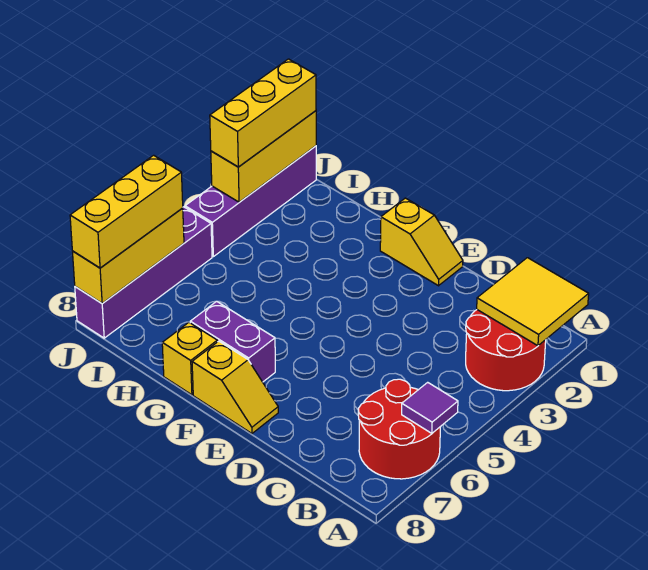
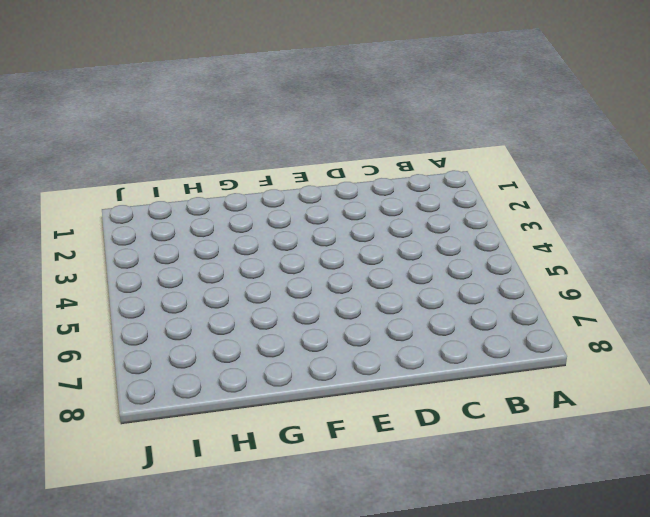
none -> red round brick A2:B3 level 1
none -> red round brick A6:B7 level 1
none -> yellow slope E1:F1 level 1 top F

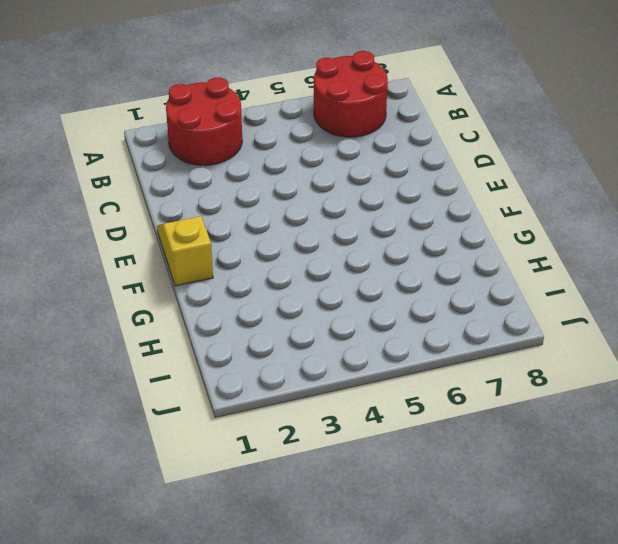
none -> yellow slope E8:F8 level 1 top F
none -> purple brick F7:G7 level 1
none -> yellow brick G8 level 1

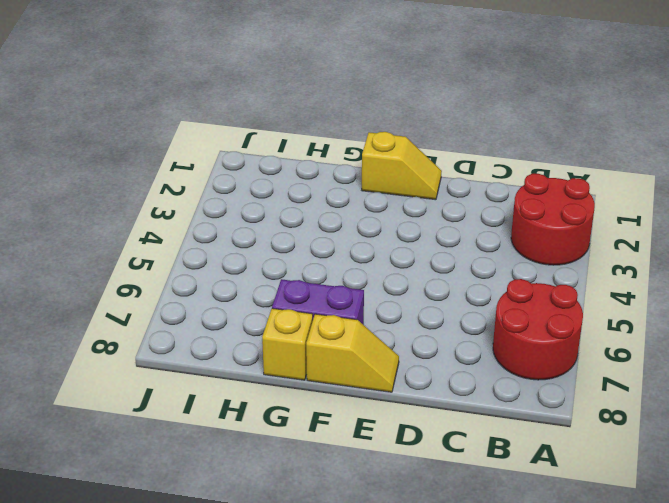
none -> purple brick J1:J4 level 1
none -> purple brick J5:J8 level 1
none -> yellow tile A1:B2 level 2

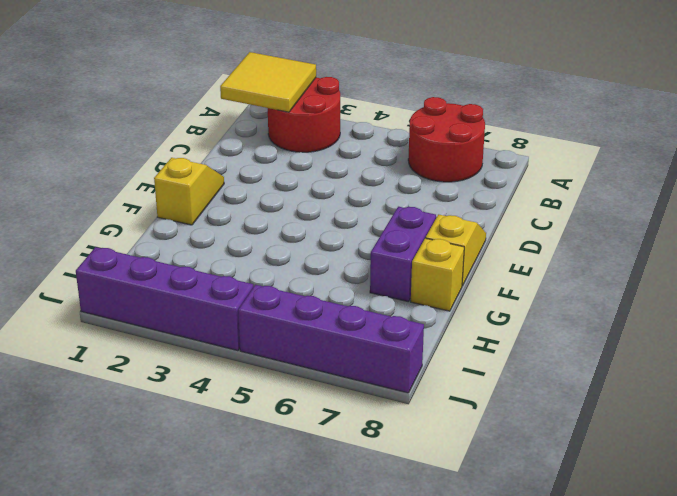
none -> purple tile A6 level 2
none -> yellow brick J1:J3 level 2
none -> yellow brick J6:J8 level 2

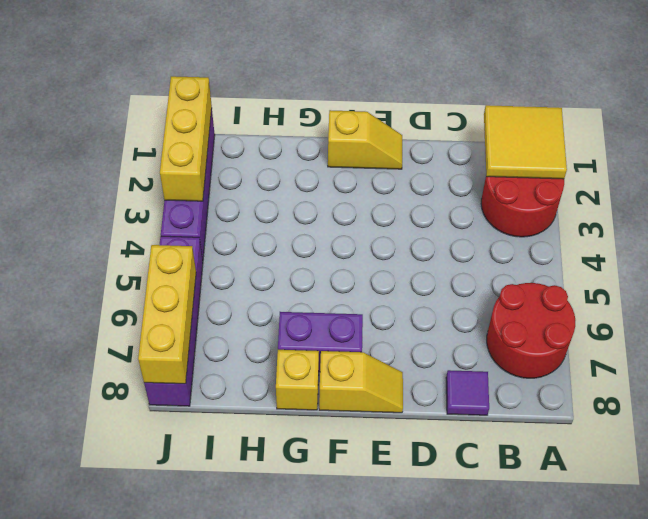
purple tile C8 level 1 -> purple tile A6 level 2
none -> yellow brick J1:J3 level 3
none -> yellow brick J6:J8 level 3

